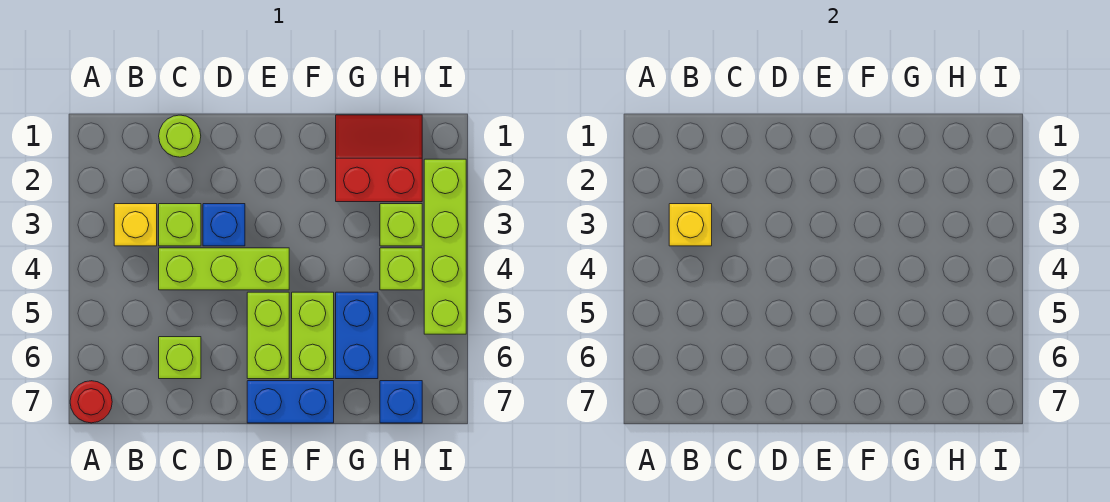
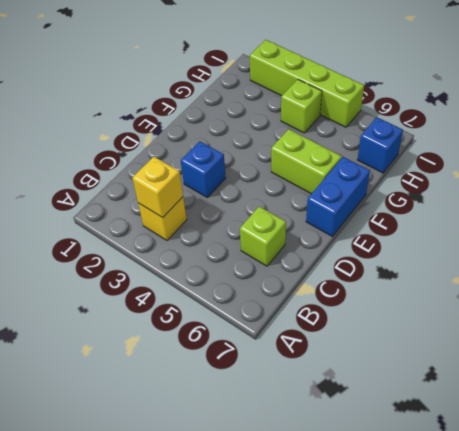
none -> red round brick A7 level 1
none -> lime round brick C1 level 1
none -> lime brick C3 level 1

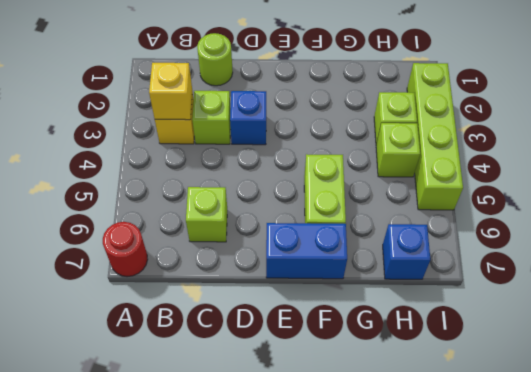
none -> lime brick C4:E4 level 1
none -> lime brick E5:E6 level 1
none -> red slope G1:H2 level 1 top 2

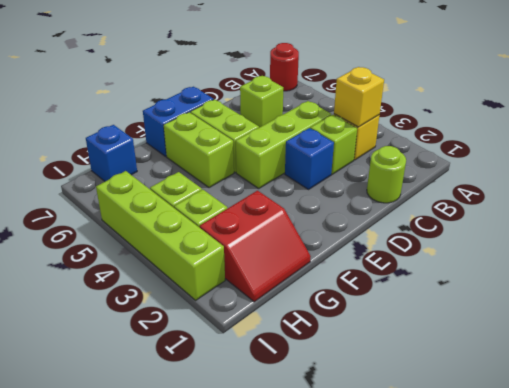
none -> blue brick G5:G6 level 1

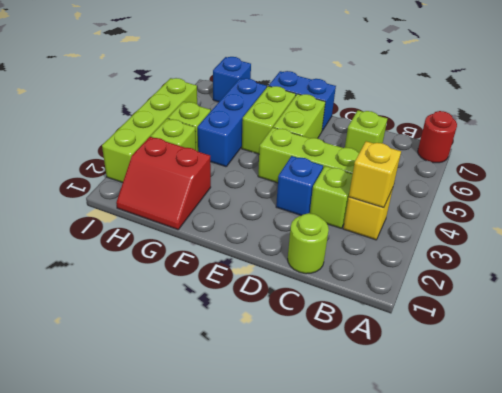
blue brick G4:G6 level 1 -> blue brick G5:G6 level 1

